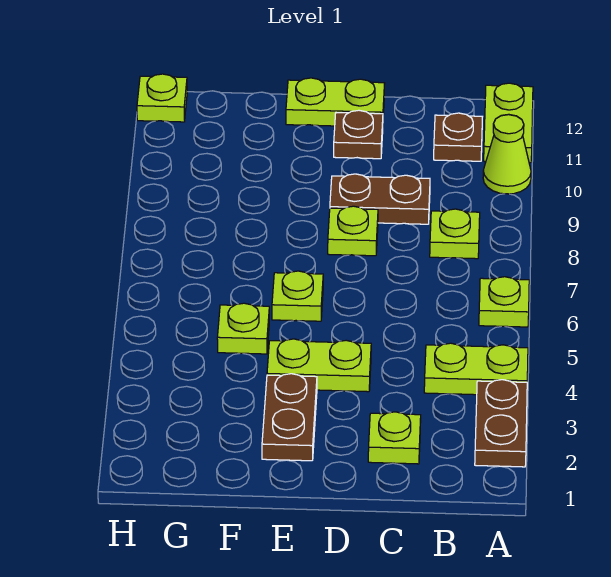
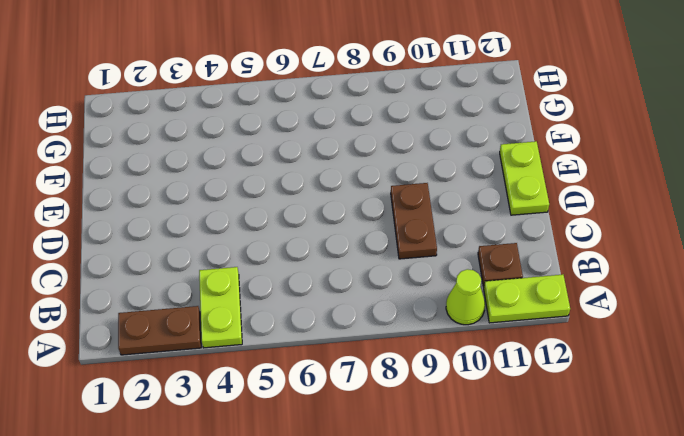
none -> lime plate A6 level 1
none -> lime plate B8 level 1
none -> lime plate C2 level 1

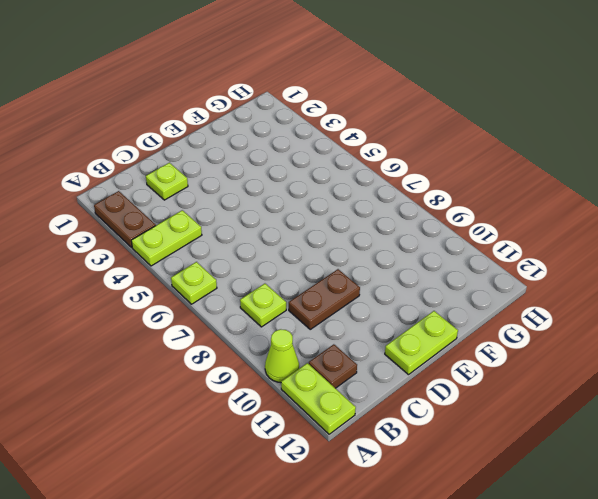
none -> lime plate D4:E4 level 1
none -> lime plate D8 level 1
none -> brown plate D11 level 1

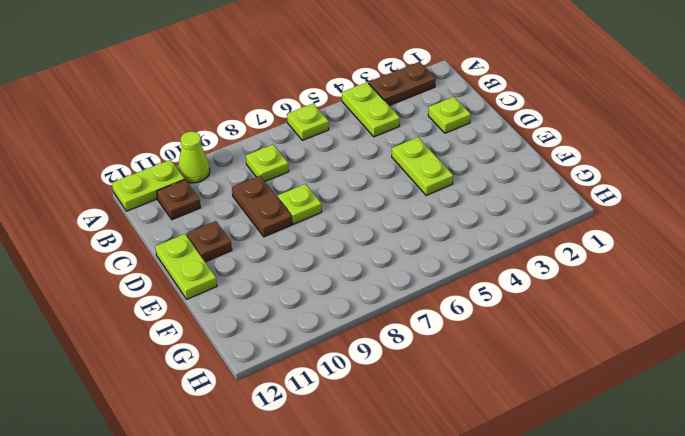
none -> brown plate E2:E3 level 1
none -> lime plate E6 level 1
none -> lime plate F5 level 1

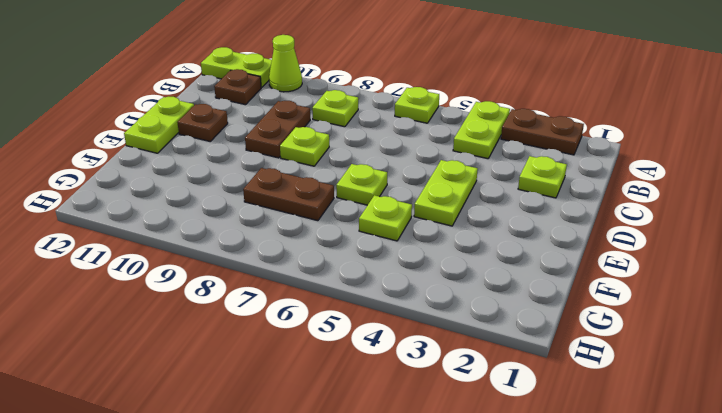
brown plate F7:F8 level 1 -> brown plate E2:E3 level 1
none -> lime plate H12 level 1

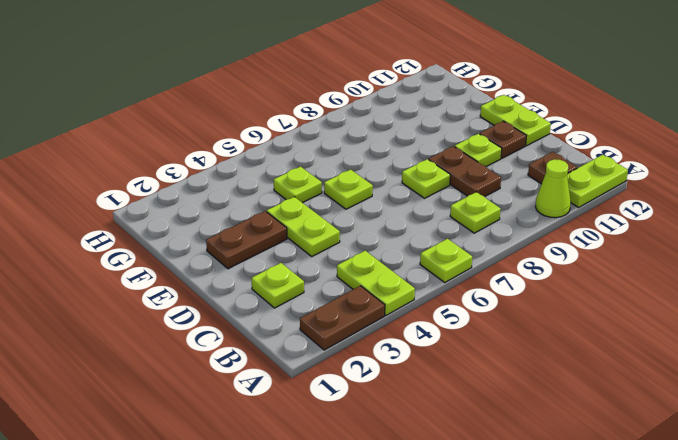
lime plate D10 level 1 -> lime plate H12 level 1

